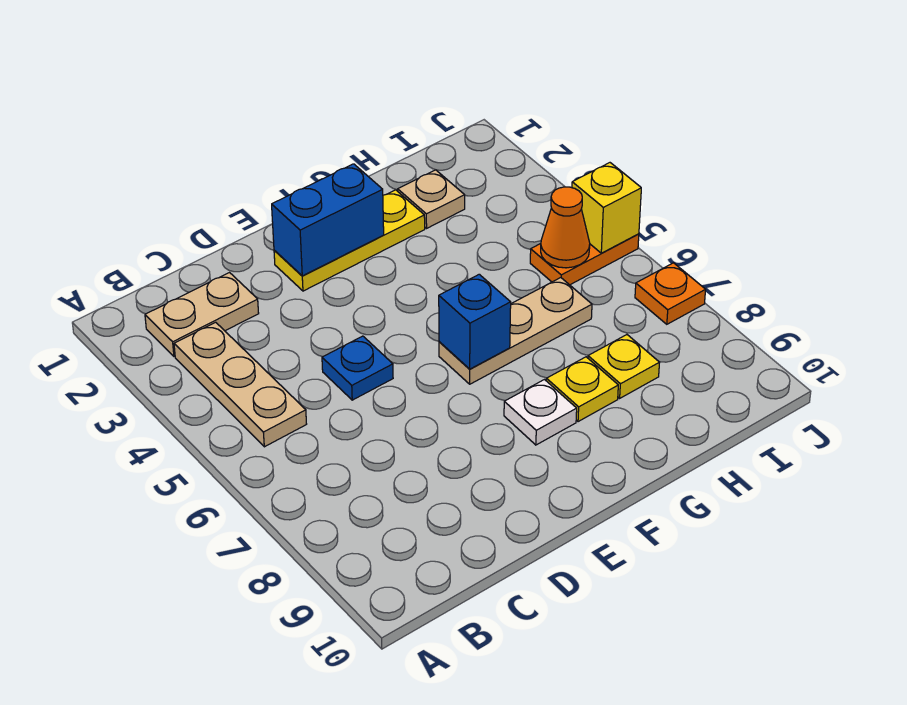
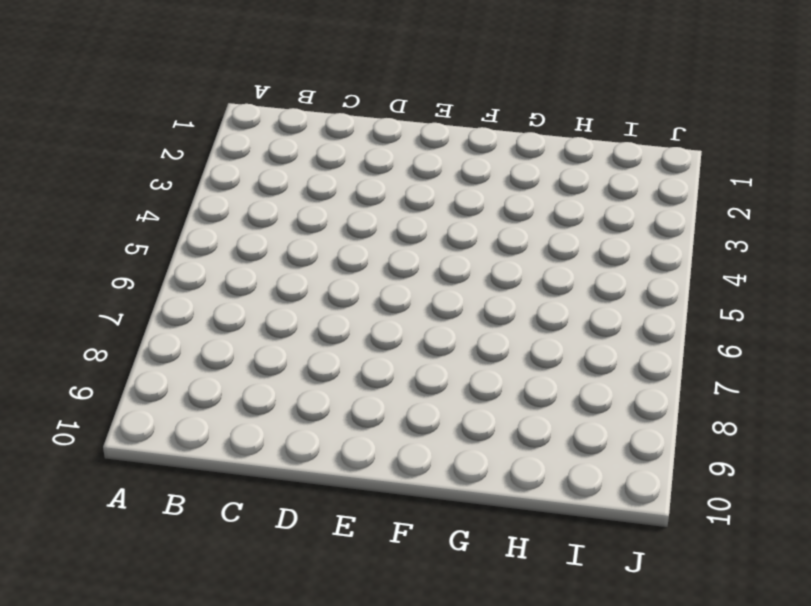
none -> tan plate B2:C2 level 1
none -> tan plate B3:B5 level 1
none -> blue plate D5 level 1

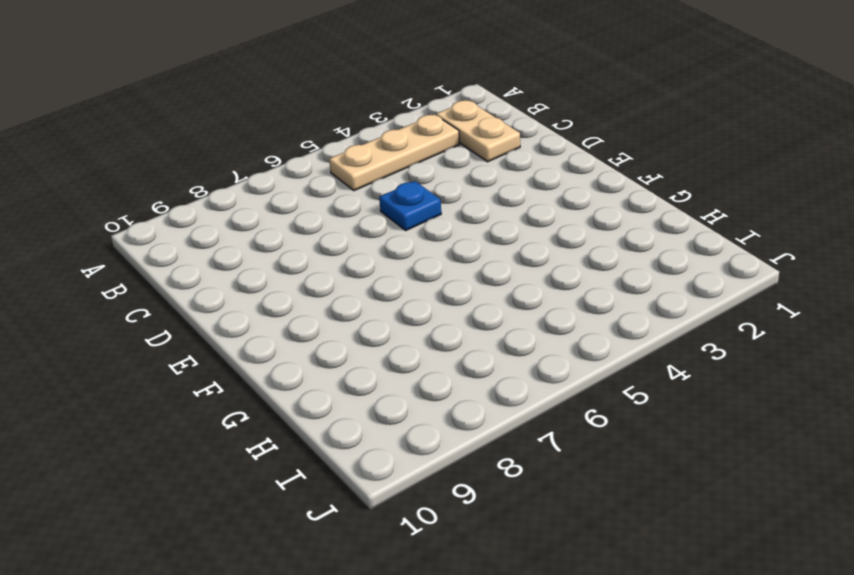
none -> yellow plate E2:G2 level 1
none -> tan plate F6:H6 level 1
none -> white plate F8 level 1

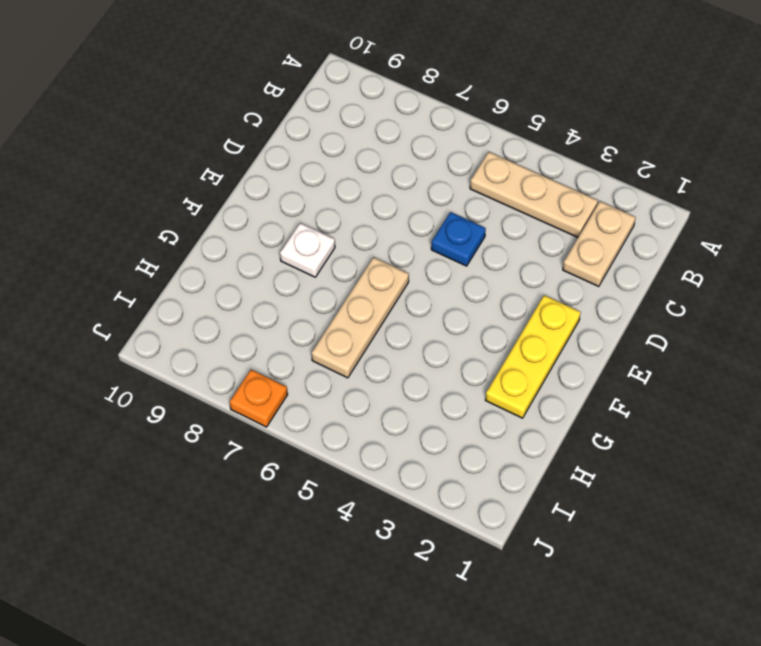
none -> yellow plate G8 level 1
none -> tan plate H2 level 1
none -> yellow plate H8 level 1

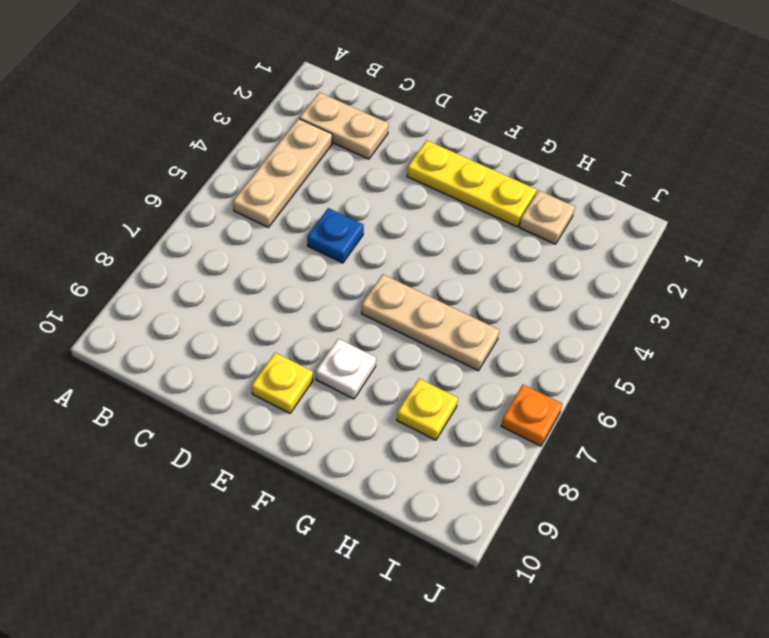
yellow plate E9 level 1 -> yellow plate G8 level 1
none -> orange plate I5:J5 level 1
none -> blue brick E2:F2 level 2
none -> blue brick F6 level 2

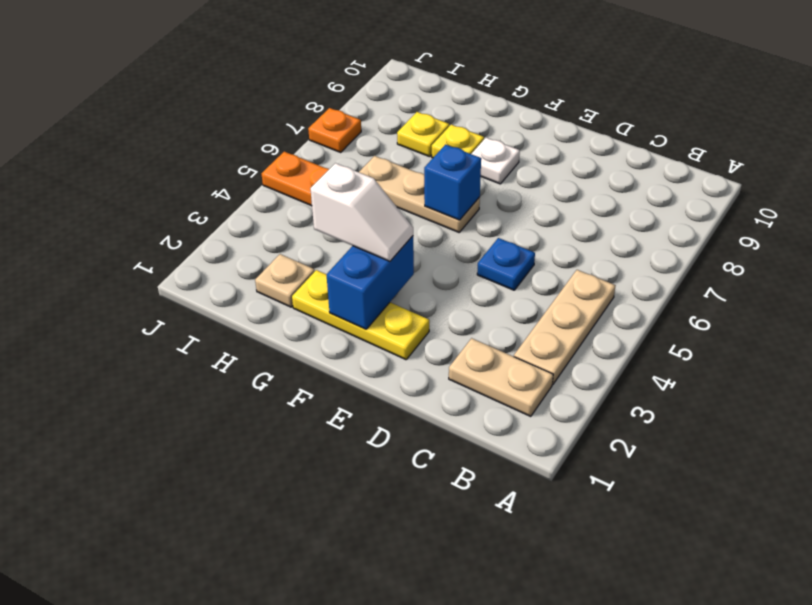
blue brick F2:F3 level 2 -> blue brick E2:F2 level 2
white slope F3:G3 level 3 top G -> none
none -> orange cone I5 level 2
none -> yellow brick J5 level 2

